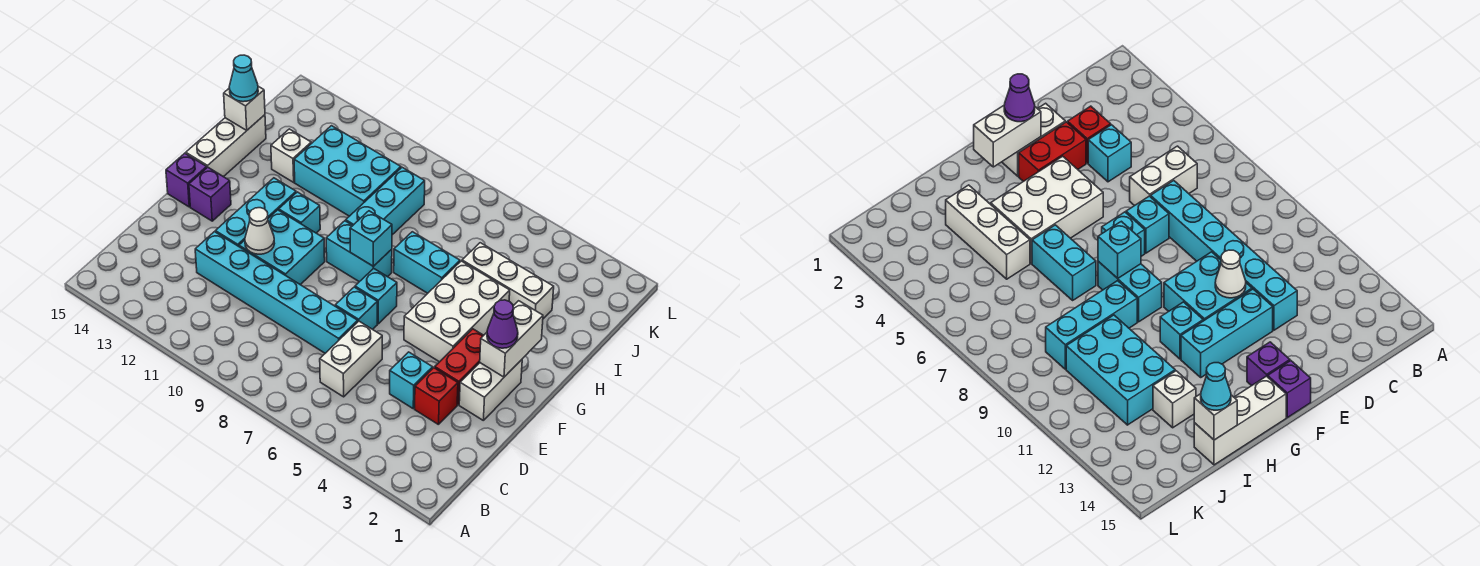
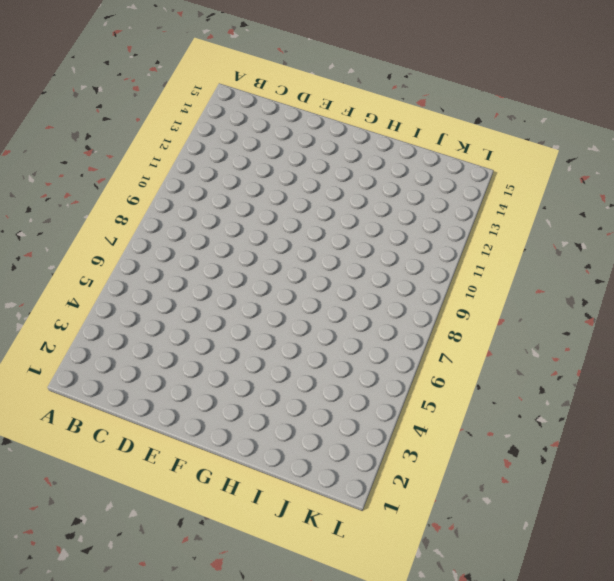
none -> white brick C6:D6 level 1
none -> red brick D3 level 1
none -> cyan brick D4 level 1

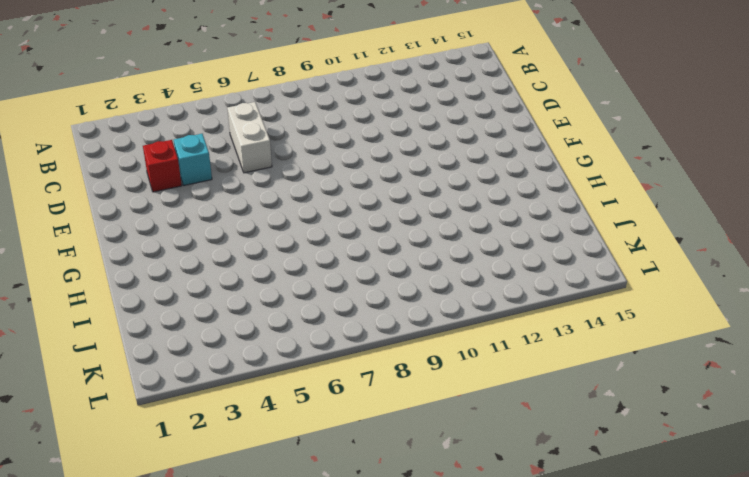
none -> cyan brick D7:D12 level 1
none -> white brick E2:F2 level 1
none -> red brick E3:F3 level 1

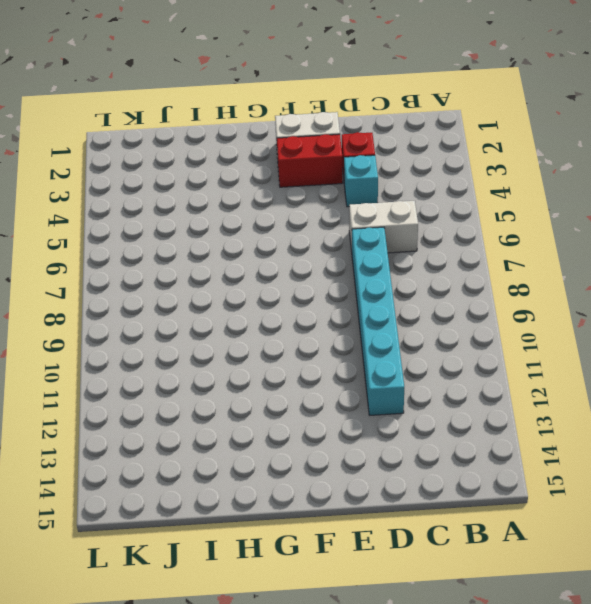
none -> cyan brick E7 level 1
none -> cyan brick E10:F11 level 1
none -> cyan brick E12:G12 level 1

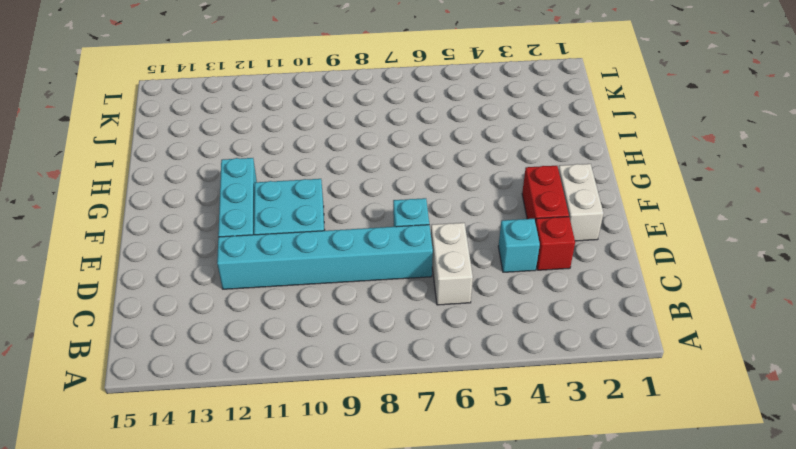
none -> white brick F4:H5 level 1
none -> cyan brick F7 level 1
none -> purple brick F14 level 1

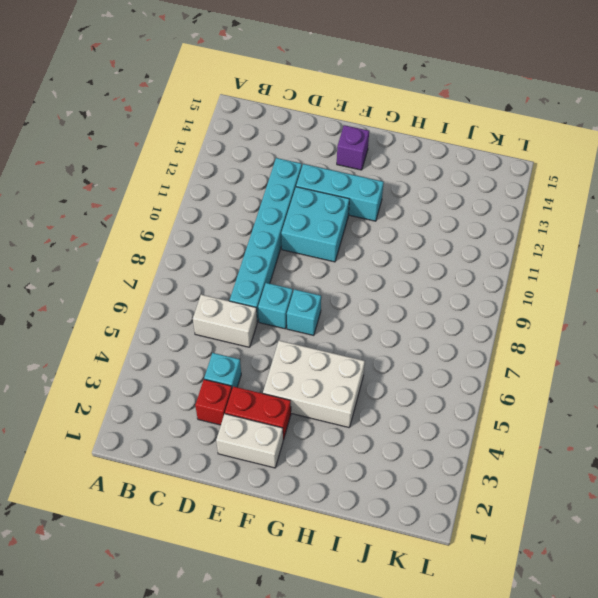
none -> purple brick F15 level 1
none -> cyan brick G8:G9 level 1
none -> cyan brick G11 level 1

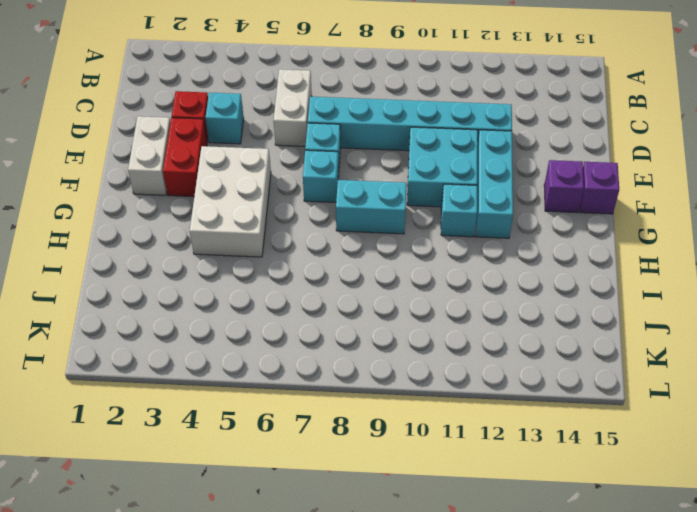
none -> white brick G15:I15 level 1
none -> cyan brick H6:H7 level 1
none -> cyan brick H9:J9 level 1

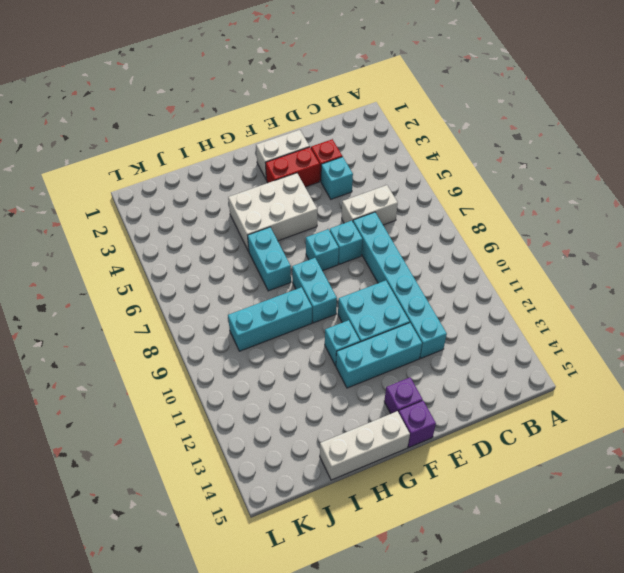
none -> white brick I3:I5 level 1
none -> cyan brick I10:J12 level 1
none -> white brick I13 level 1

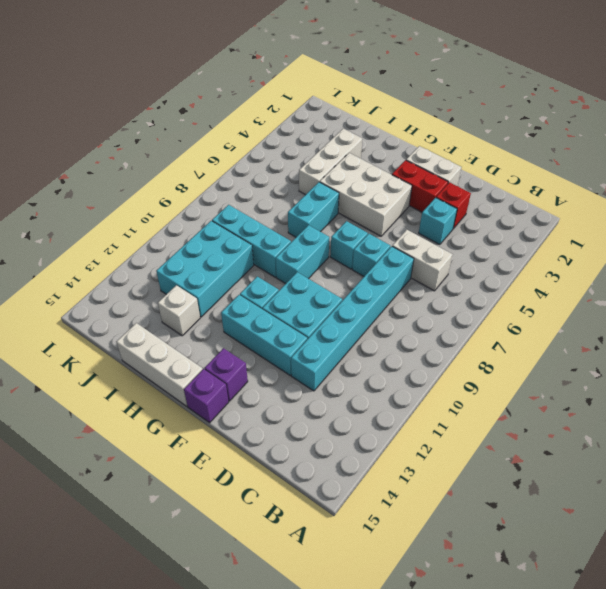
none -> white cone E11 level 2
none -> white brick F2:G2 level 2
none -> cyan brick G8 level 2

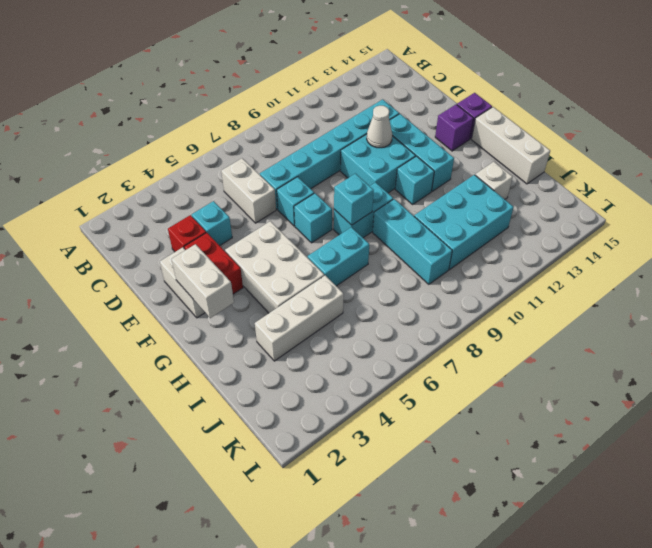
none -> white brick I15 level 2
none -> purple cone F2 level 3
none -> cyan cone I15 level 3

